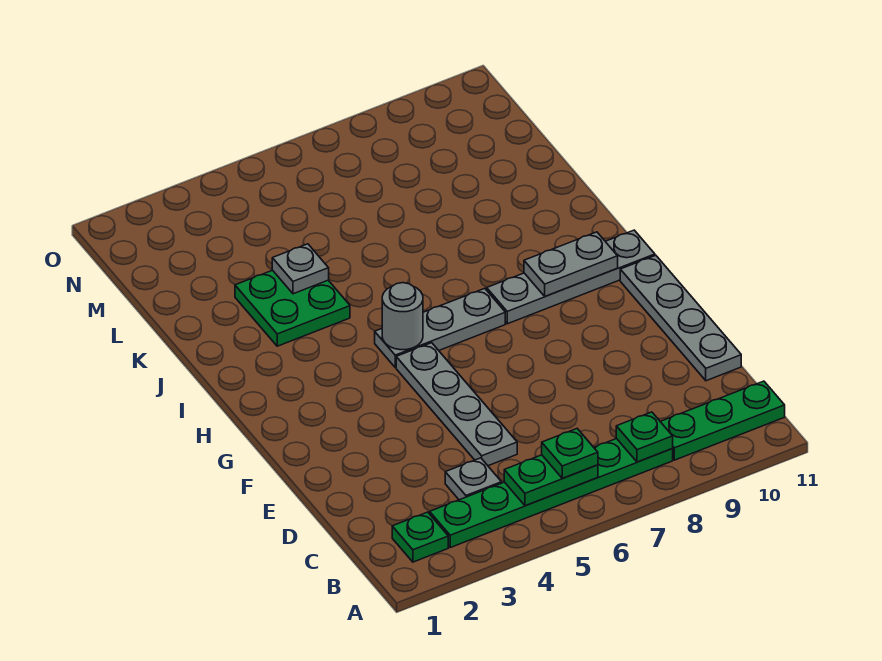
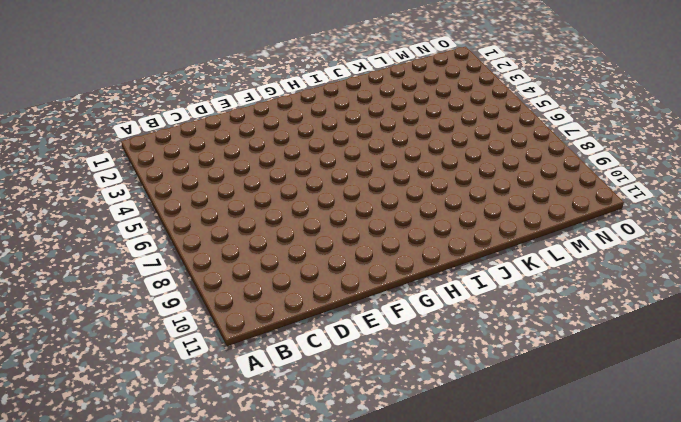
none -> green plate B2 level 1
none -> green plate B3:B8 level 1
none -> green plate B9:B11 level 1

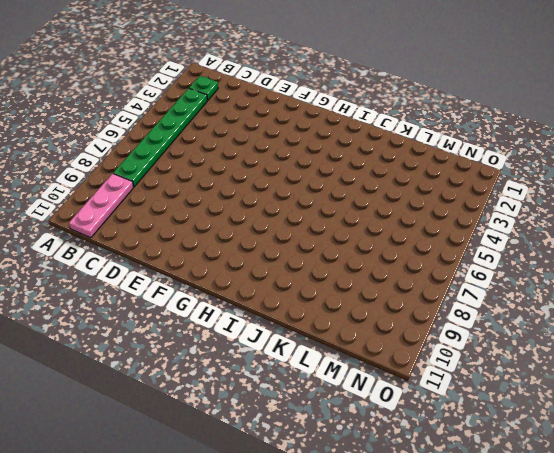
pink plate B9:B11 level 1 -> green plate B9:B11 level 1
none -> grey plate C4 level 1
none -> grey plate D5:G5 level 1
none -> grey plate D11:G11 level 1

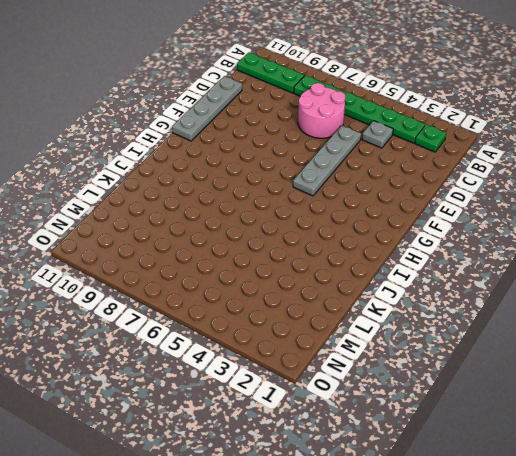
pink round brick C6:D7 level 1 -> none
none -> grey plate H5:H7 level 1
none -> grey plate H8:H11 level 1
none -> green plate J3:K4 level 1

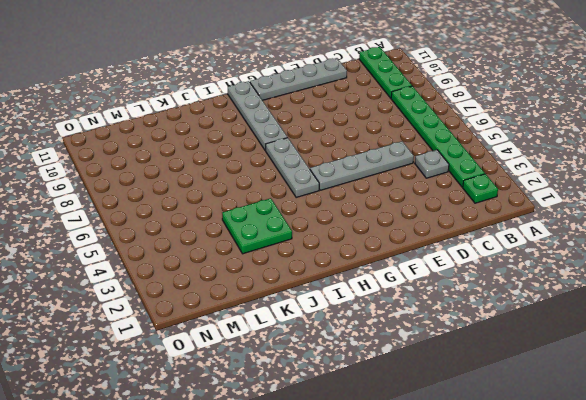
none -> green plate B5:B6 level 2
none -> green plate B8 level 2
none -> grey round brick H5 level 2

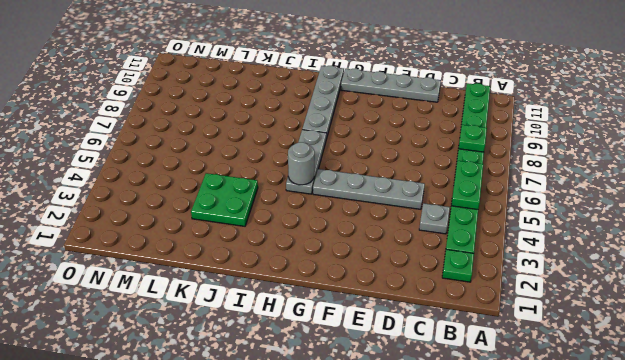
none -> grey plate H9:H10 level 2
none -> grey plate K4 level 2
none -> green plate B6 level 3

